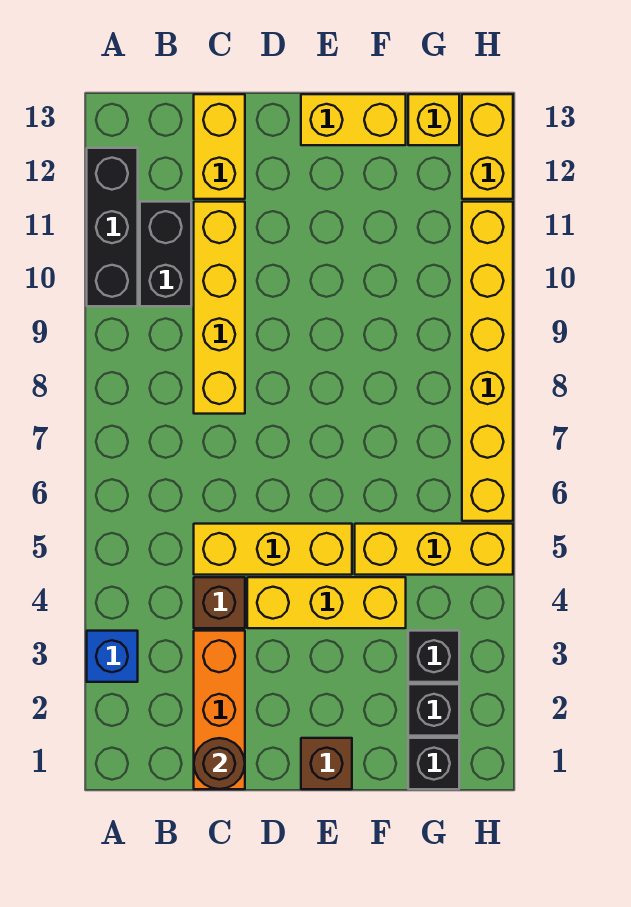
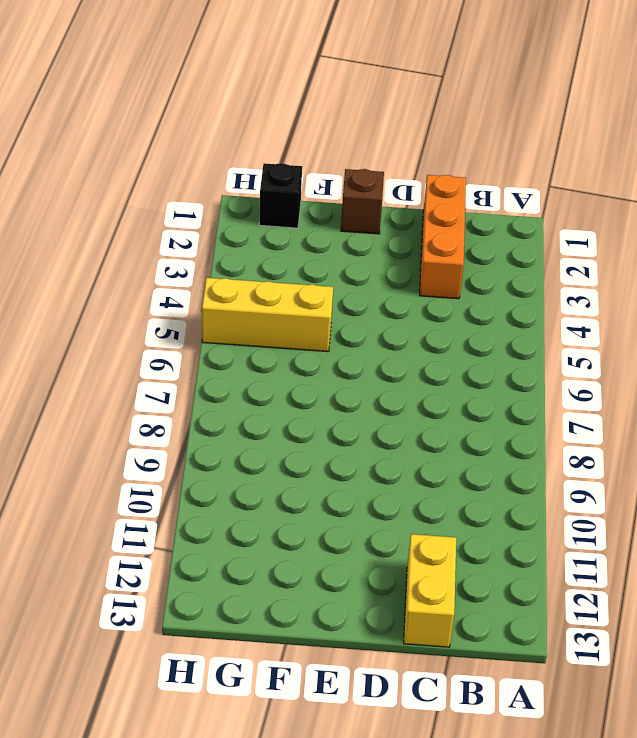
none -> blue brick A3 level 1
none -> black brick A10:A12 level 1
none -> black brick B10:B11 level 1

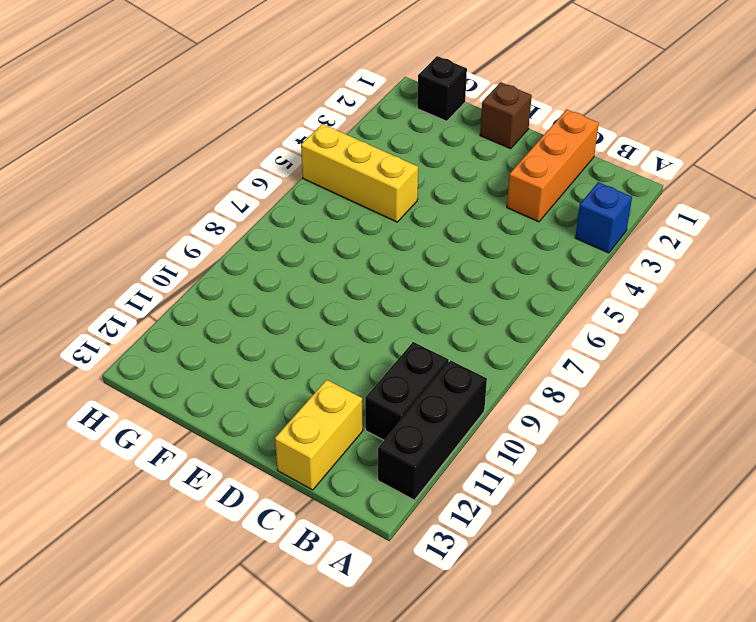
none -> brown brick C4 level 1
none -> yellow brick C5:E5 level 1
none -> yellow brick C8:C11 level 1

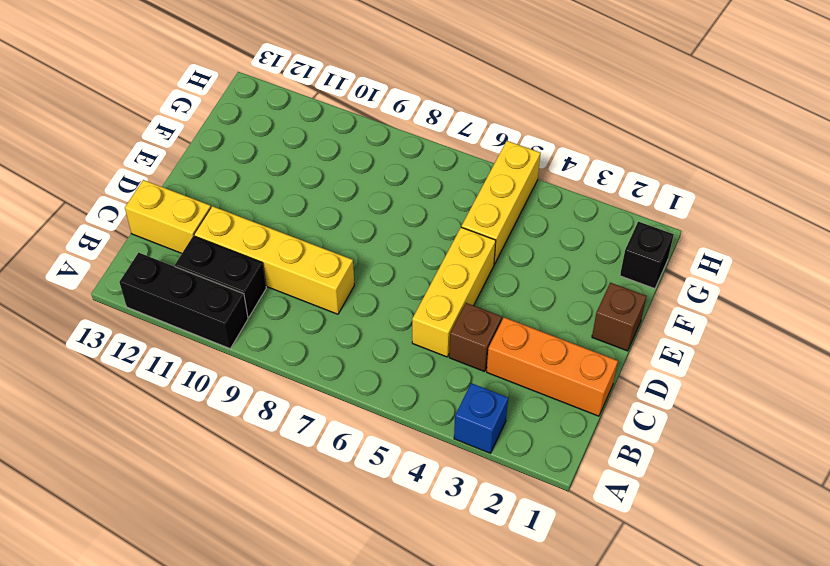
none -> yellow brick D4:F4 level 1
none -> yellow brick E13:F13 level 1
none -> black brick G2 level 1

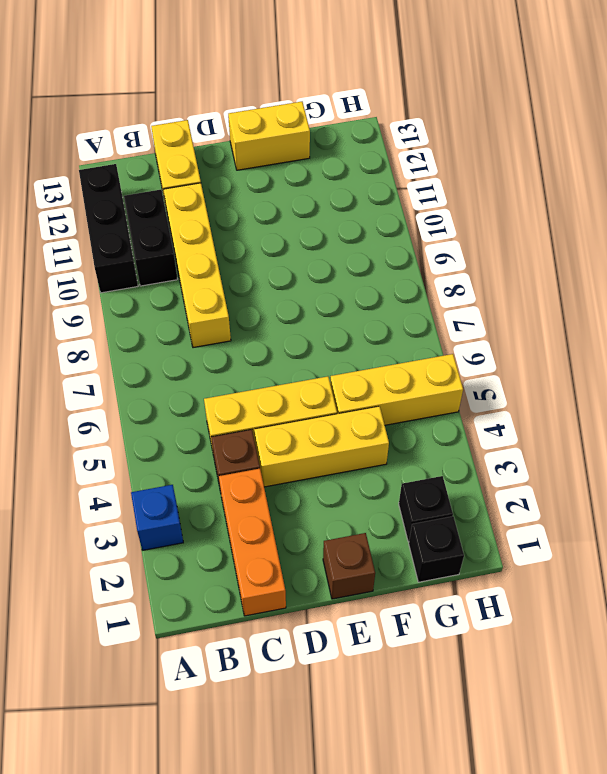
none -> black brick G3 level 1
none -> yellow brick G13 level 1
none -> yellow brick H6:H11 level 1

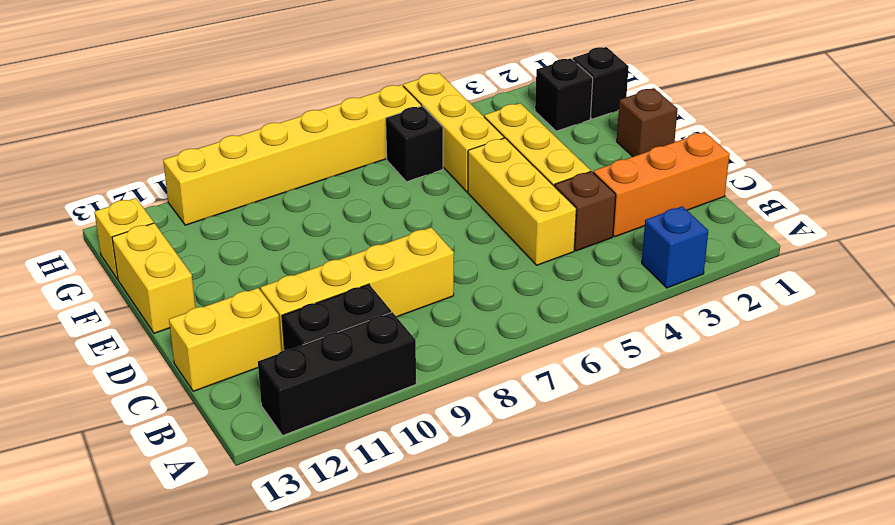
black brick G6 level 1 -> black brick G3 level 1
none -> yellow brick H12:H13 level 1
none -> brown round brick C1 level 2

